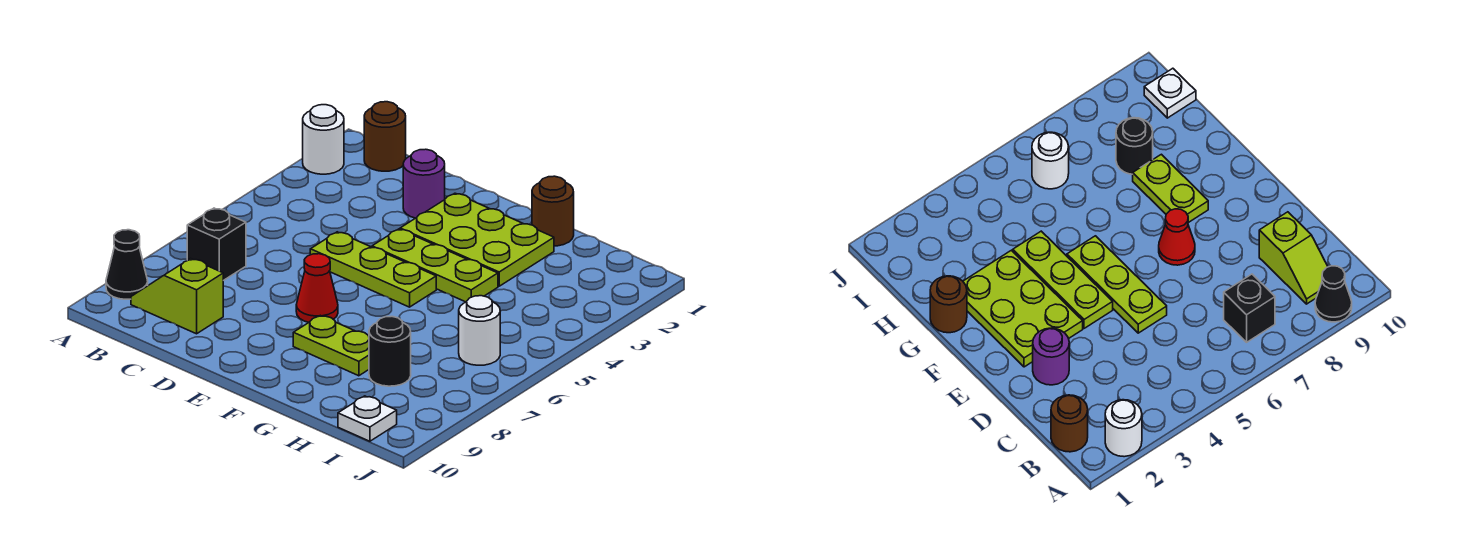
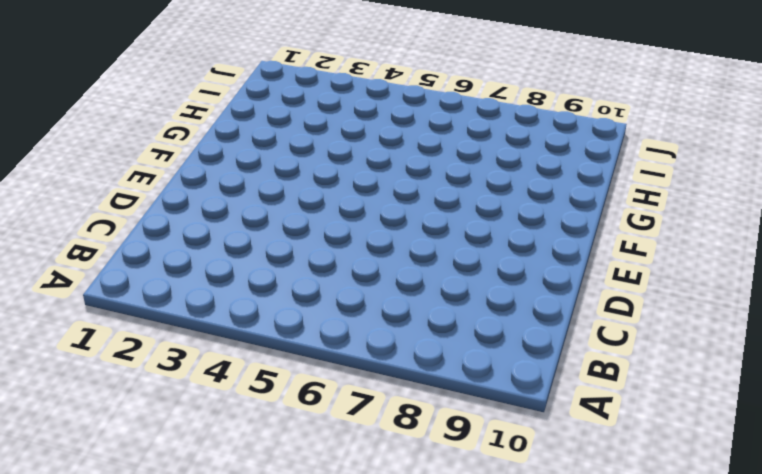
none -> white round brick A2 level 1
none -> black cone A9 level 1
none -> brown round brick B1 level 1

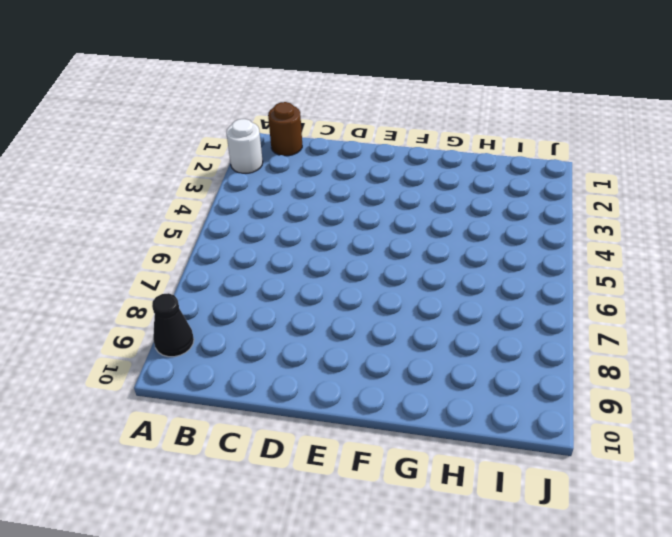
none -> black brick B7 level 1
none -> lime slope B9:C9 level 1 top C
none -> purple round brick D2 level 1

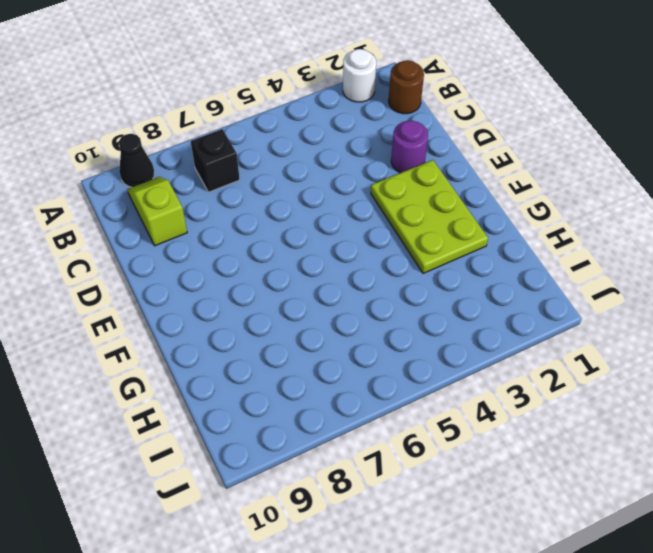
none -> lime plate D5:F5 level 1
none -> lime plate E4:G4 level 1
none -> red cone E7 level 1

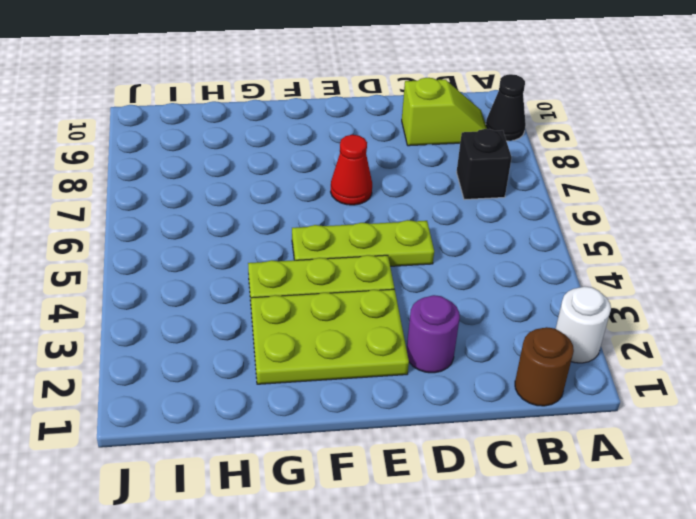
none -> lime plate F8:G8 level 1
none -> brown round brick G1 level 1
none -> black round brick H8 level 1

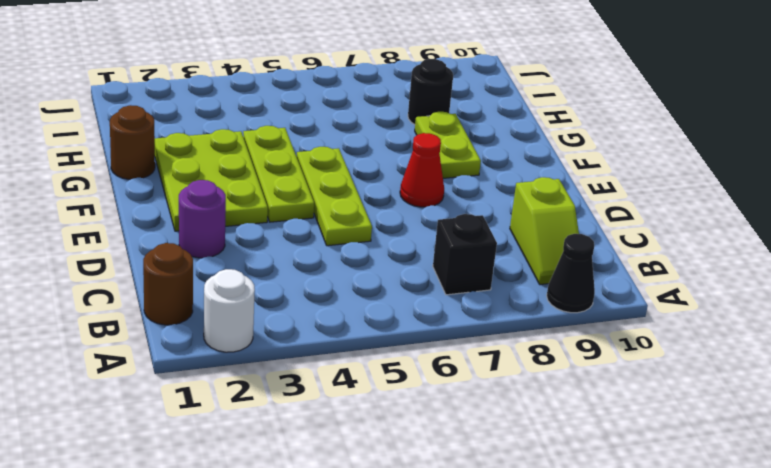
none -> white round brick I6 level 1
none -> white plate I10 level 1

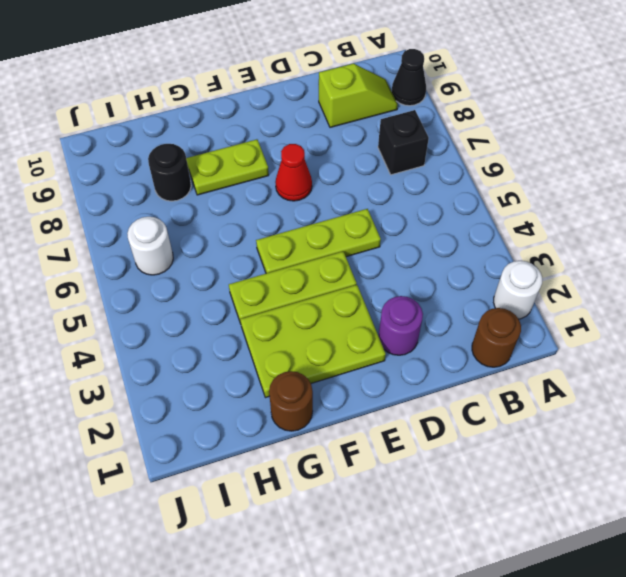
none -> white plate I10 level 1

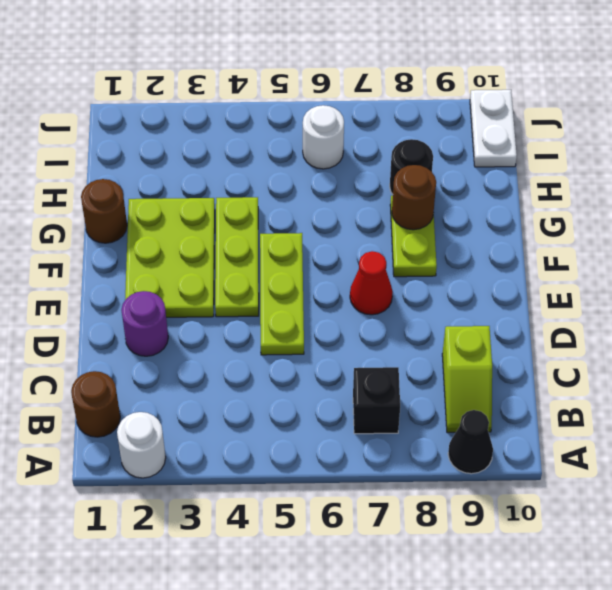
brown round brick G8 level 2 -> none
white plate I10:J10 level 1 -> white plate I10 level 1

